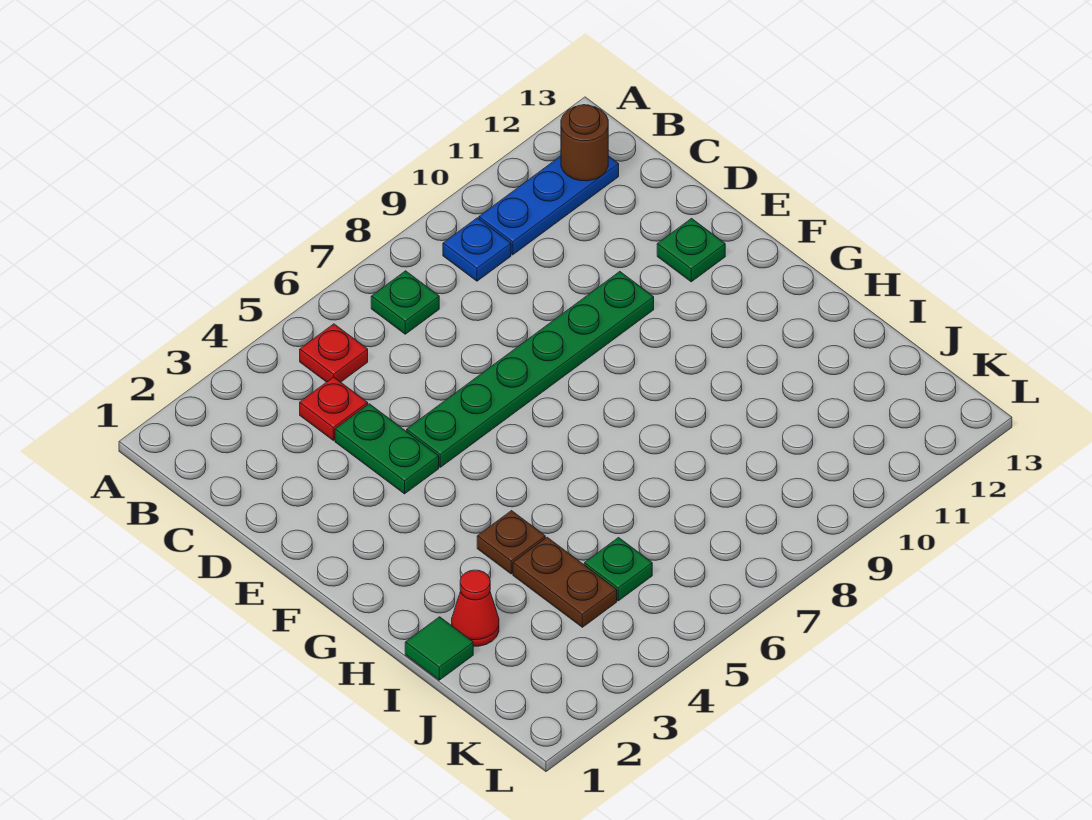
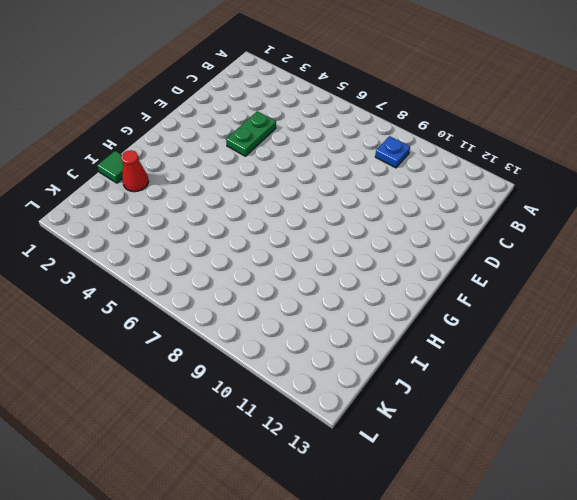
none -> red plate B5 level 1
none -> green plate B7 level 1
none -> blue plate B10:B12 level 1

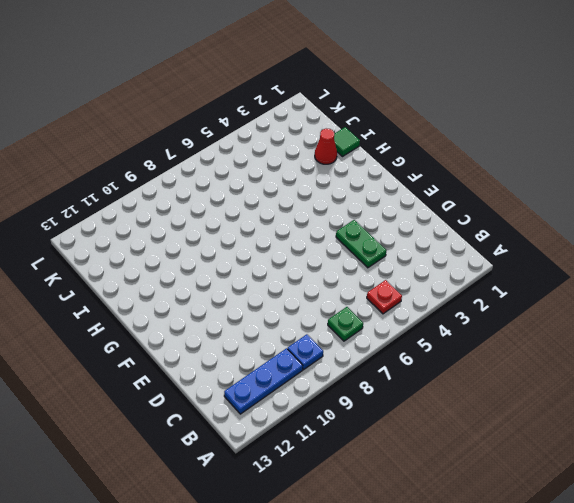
none -> red plate C4 level 1
none -> green plate E5:E10 level 1
none -> green plate E12 level 1

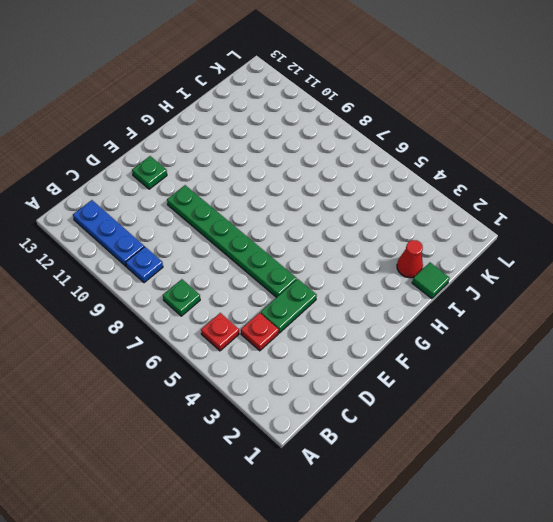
none -> brown plate H4 level 1
none -> brown plate I4:J4 level 1
none -> green plate J5 level 1

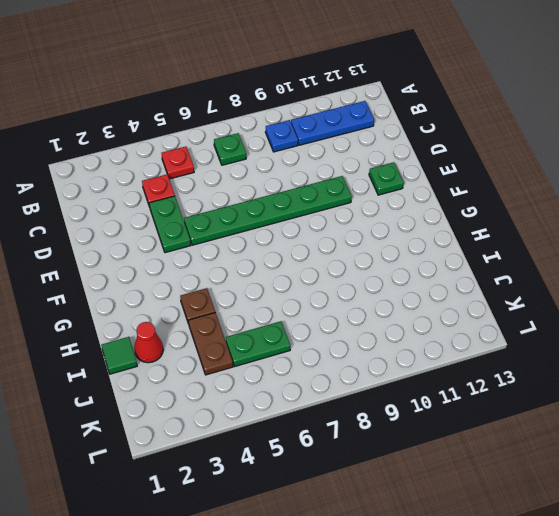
green plate J5:J6 level 1 -> green plate J5 level 1
none -> brown round brick B12 level 2

